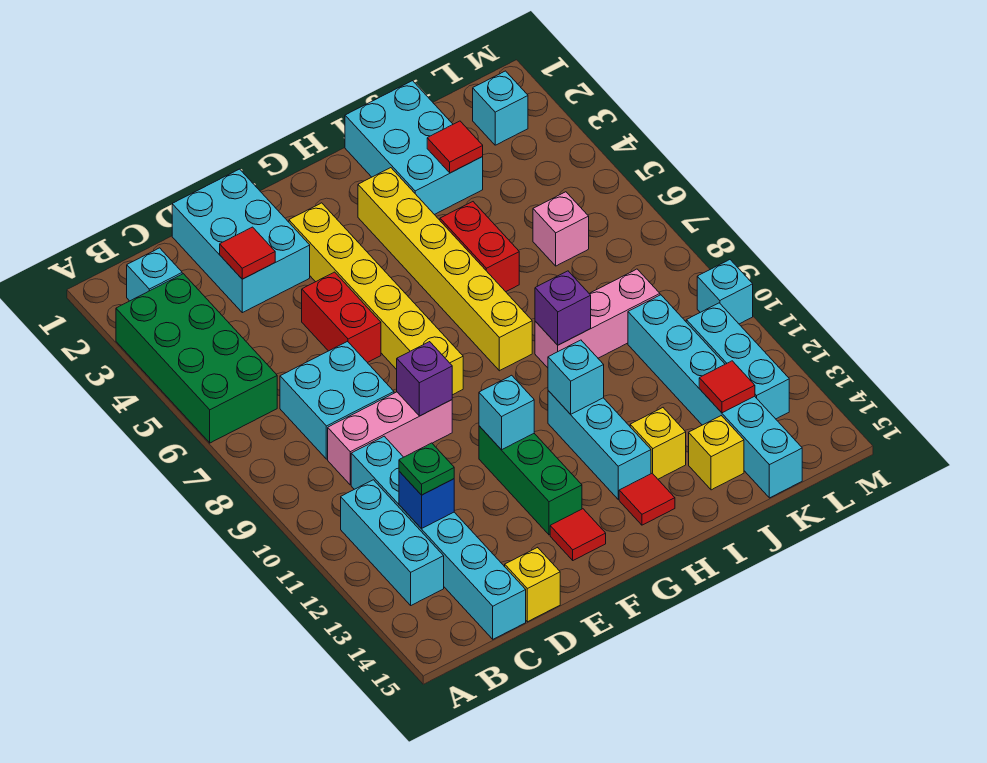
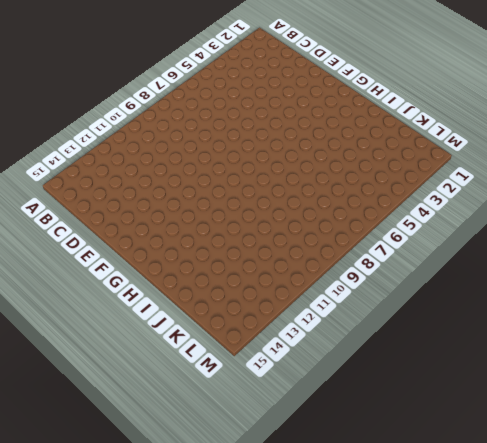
none -> green brick A3:B6 level 1
none -> cyan brick B2 level 1
none -> cyan brick B11:B13 level 1
none -> cyan brick C7:D8 level 1

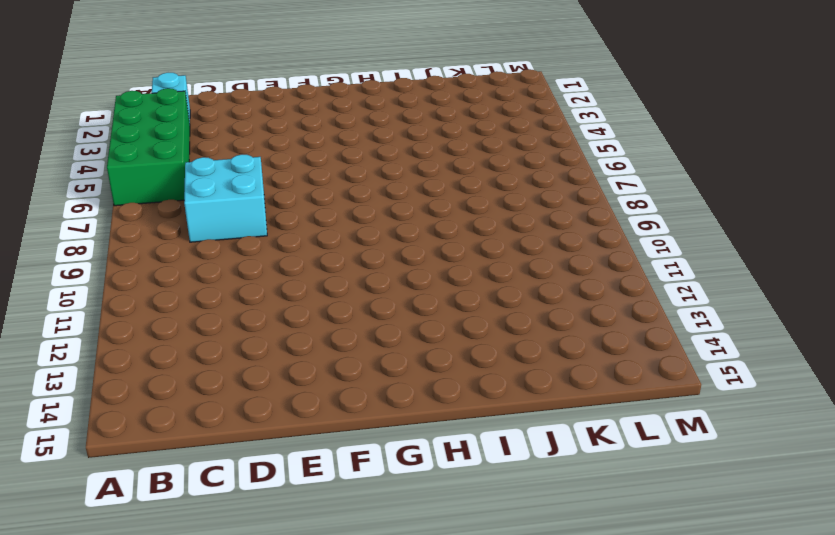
none -> cyan brick B11:B13 level 1
none -> pink brick C9:E9 level 1
none -> cyan brick C10:C15 level 1
none -> cyan brick D1:E3 level 1

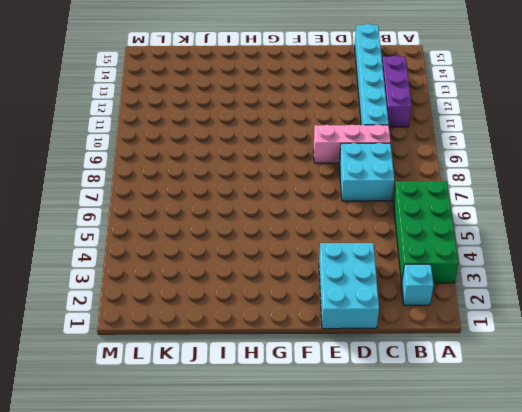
purple brick B11:B13 level 1 -> cyan brick B11:B13 level 1
none -> yellow brick D15 level 1
none -> red brick E5:E6 level 1
none -> yellow brick F3:F8 level 1
none -> green brick F11:F13 level 1

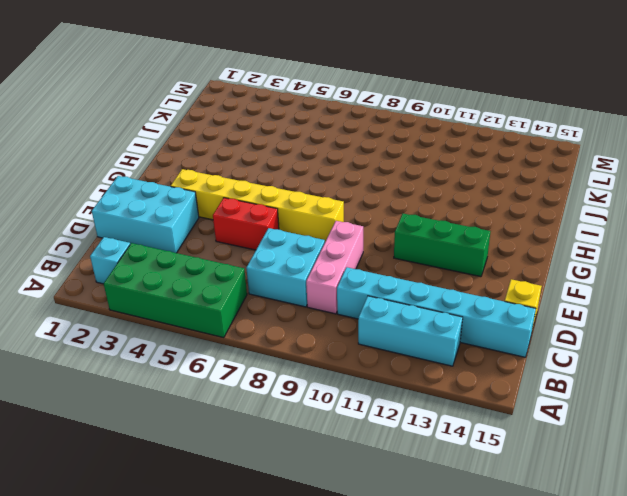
none -> red tile F14 level 1
none -> yellow brick H3:H8 level 1
none -> cyan brick H11:H13 level 1
none -> red tile H14 level 1

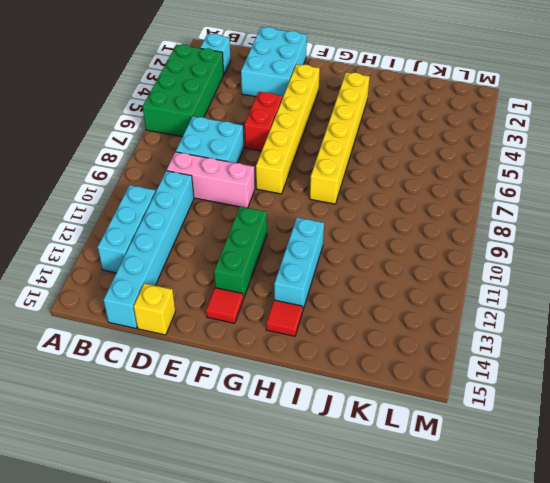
none -> cyan brick I1:J3 level 1
none -> red brick I5:I6 level 1
none -> pink brick I9:K9 level 1
none -> yellow brick I13 level 1

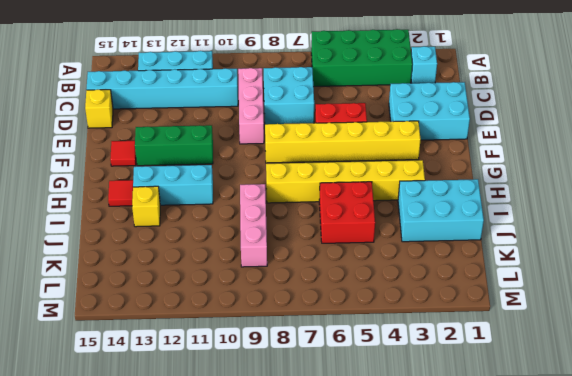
red brick I5:J6 level 1 -> red brick I5:I6 level 1
none -> yellow brick J14 level 1
none -> pink brick K6 level 1
none -> cyan brick K10:K15 level 1
none -> cyan brick L2 level 1

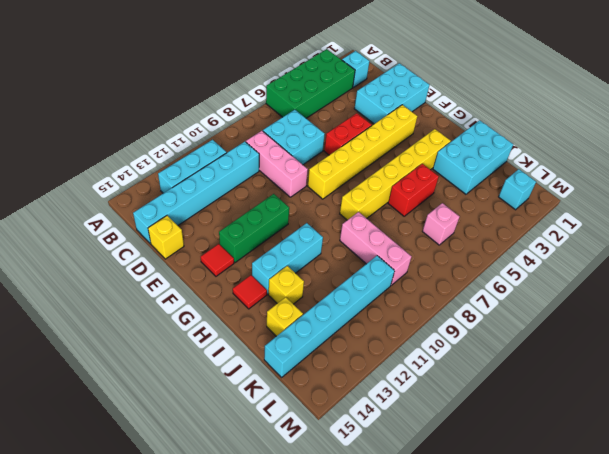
none -> cyan brick L11:L13 level 1
none -> cyan brick M10 level 1
none -> blue brick C12 level 2
none -> red tile D3 level 2

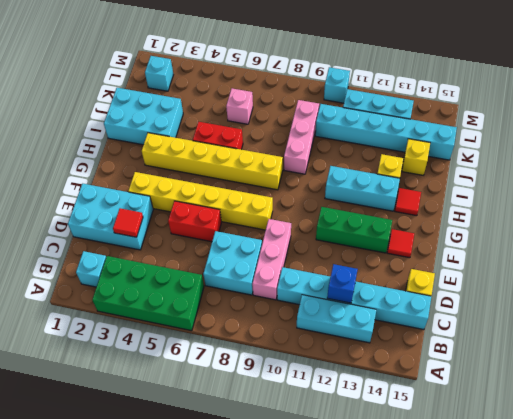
none -> purple brick E9 level 2
none -> cyan brick F11 level 2
none -> cyan brick H11 level 2
none -> purple brick I9 level 2

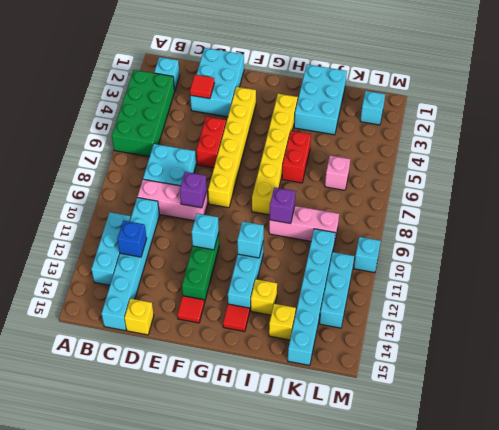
none -> red tile J3 level 2
none -> red tile K13 level 2
none -> green plate C12 level 3

